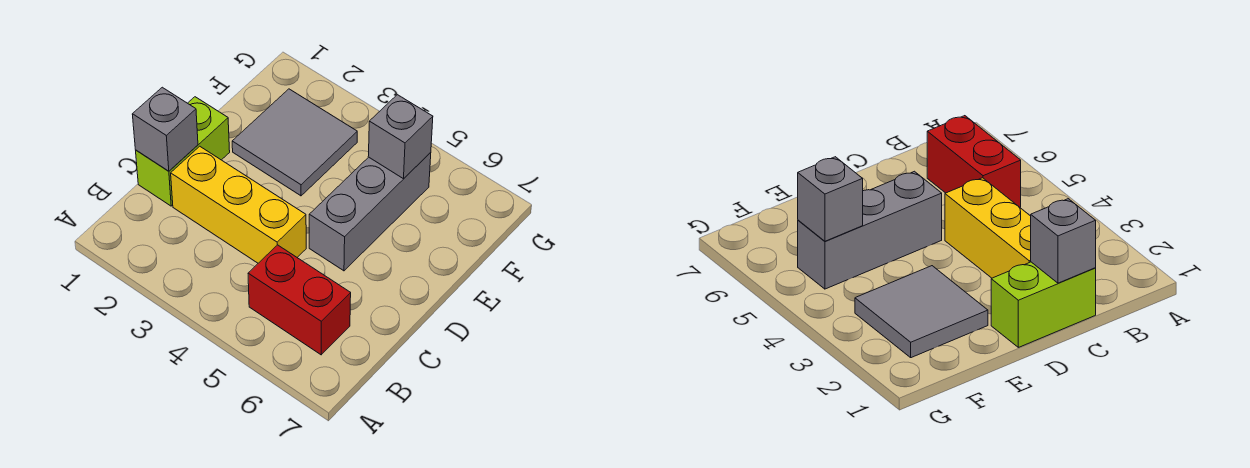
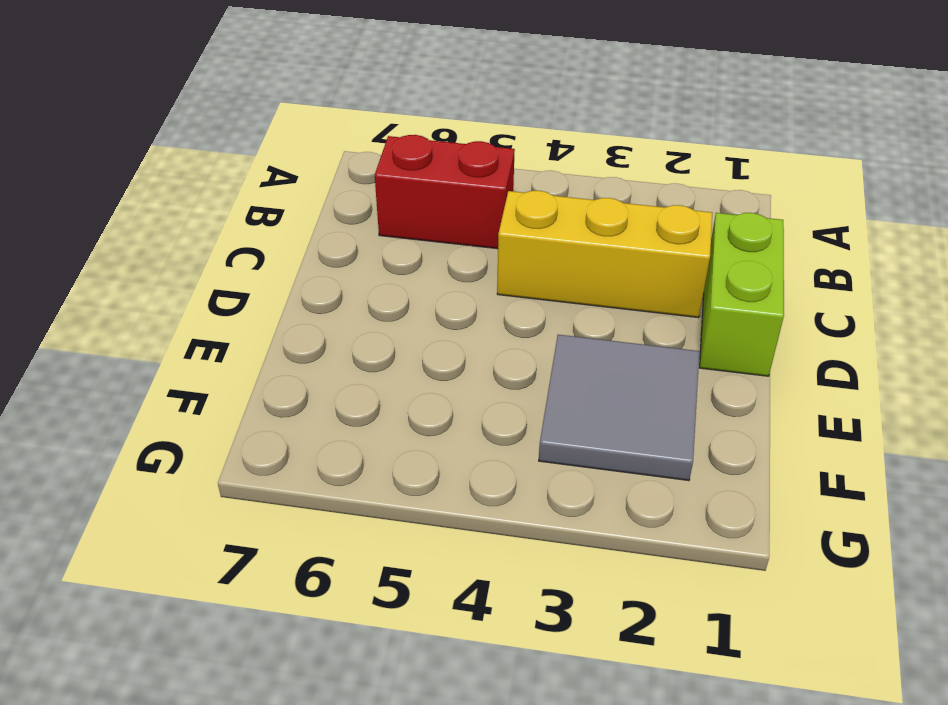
none -> grey brick D5:F5 level 1
none -> grey brick C1 level 2

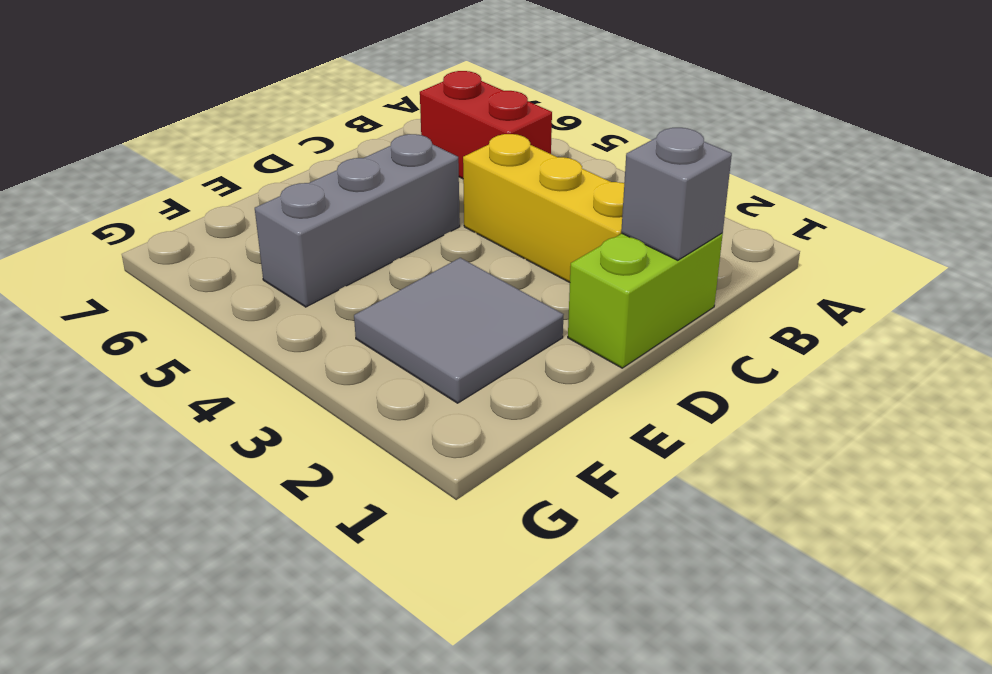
none -> grey brick F5 level 2

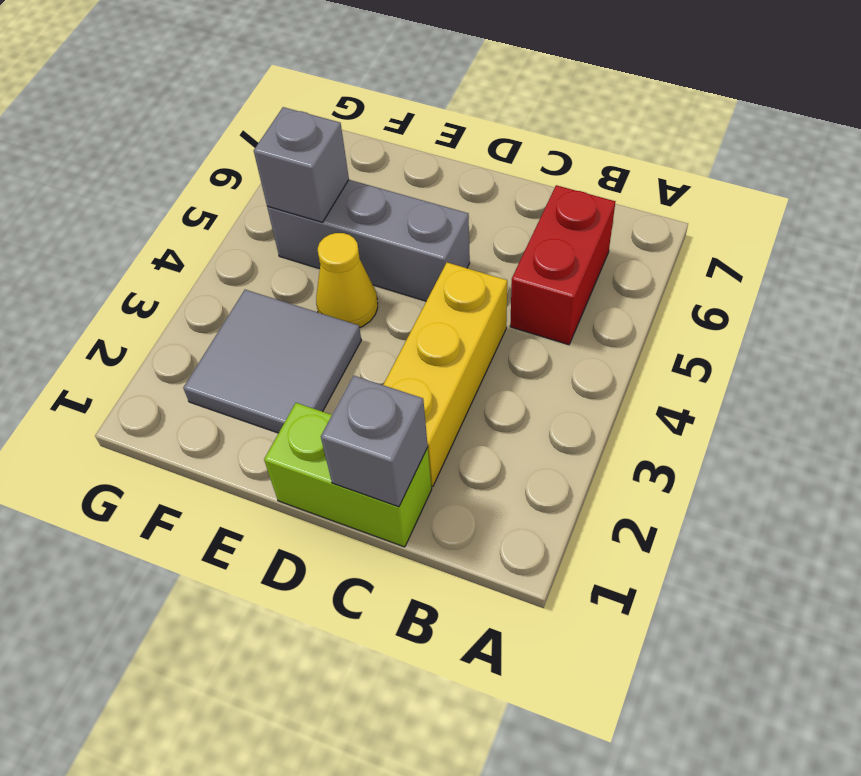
yellow cone E4 level 1 -> none

